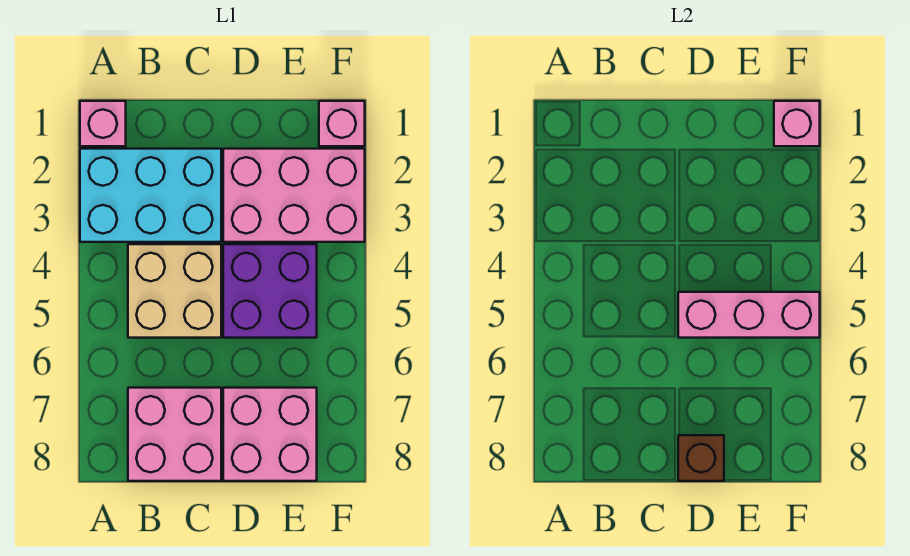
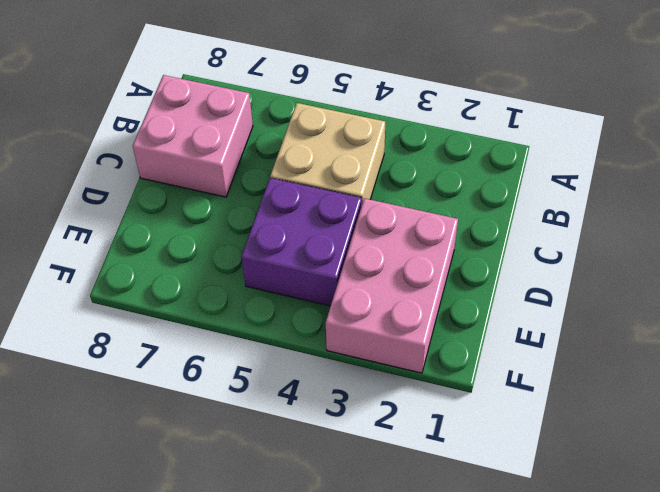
none -> pink brick A1 level 1
none -> cyan brick A2:C3 level 1

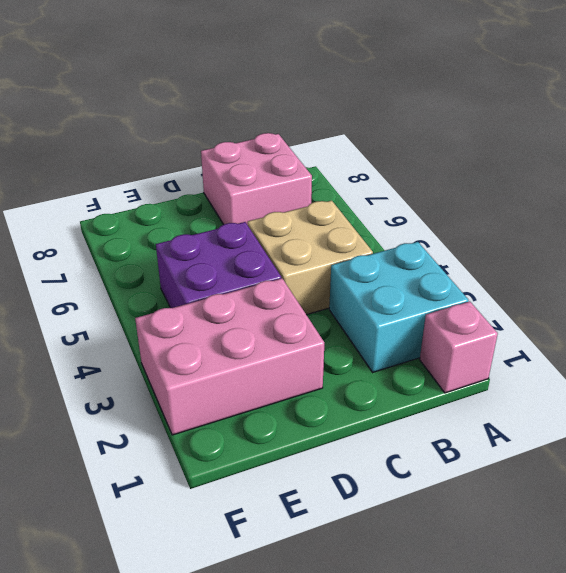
cyan brick A2:B3 level 1 -> cyan brick A2:C3 level 1
none -> pink brick D7:E8 level 1
none -> pink brick F1 level 1

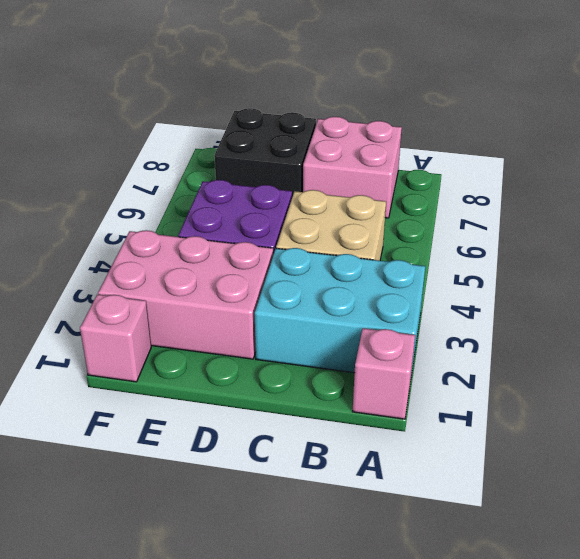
black brick D7:E8 level 1 -> pink brick D7:E8 level 1
none -> pink brick D5:F5 level 2
none -> brown brick D8 level 2

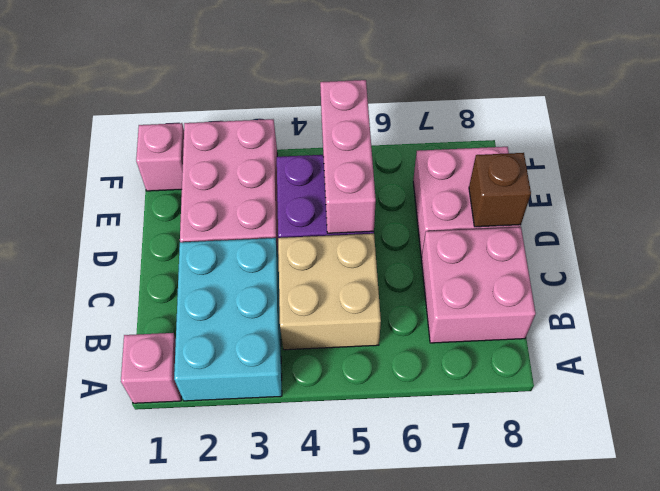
none -> pink brick F1 level 2

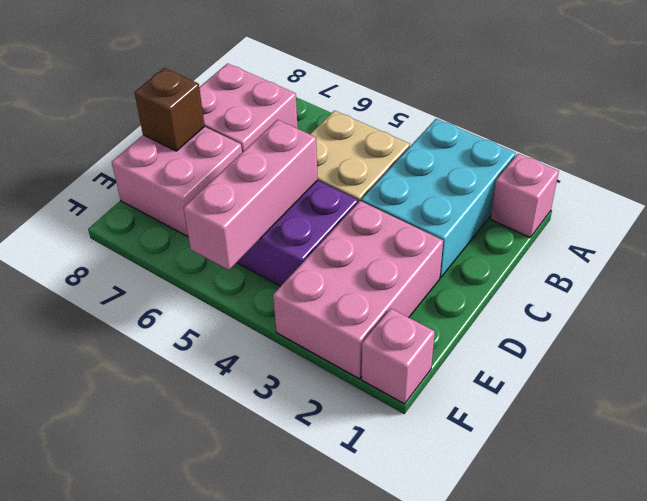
none -> pink brick F1 level 2

